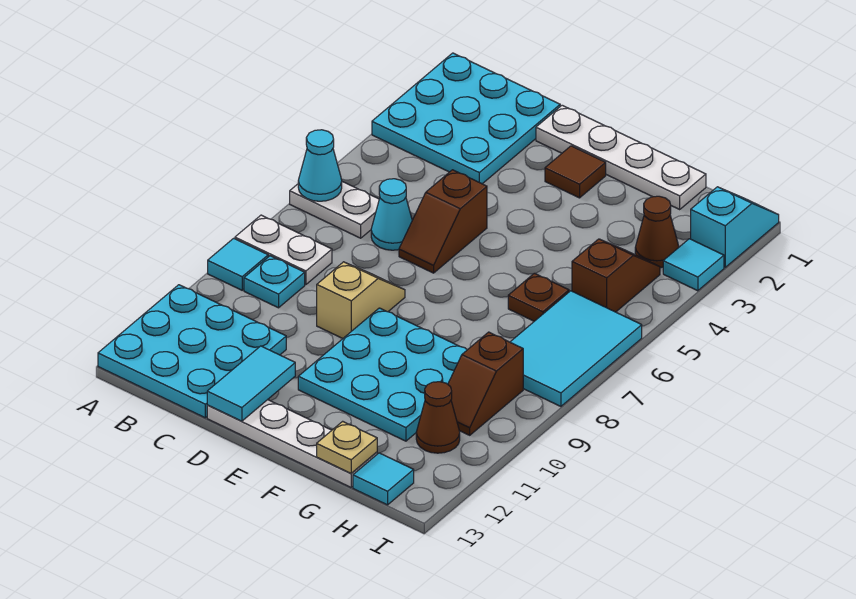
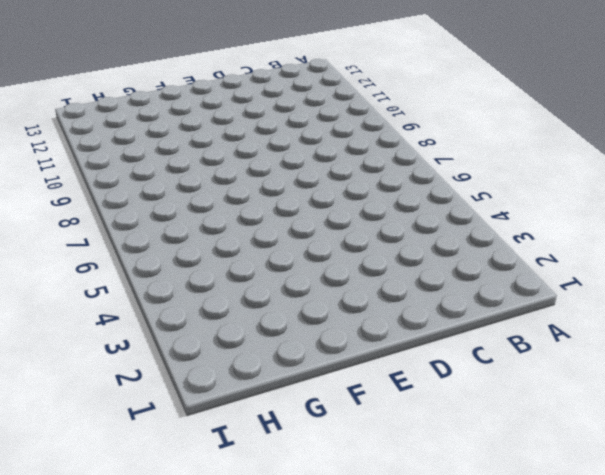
none -> cyan plate A1:C3 level 1
none -> white plate A6:B6 level 1
none -> white plate A8:B8 level 1

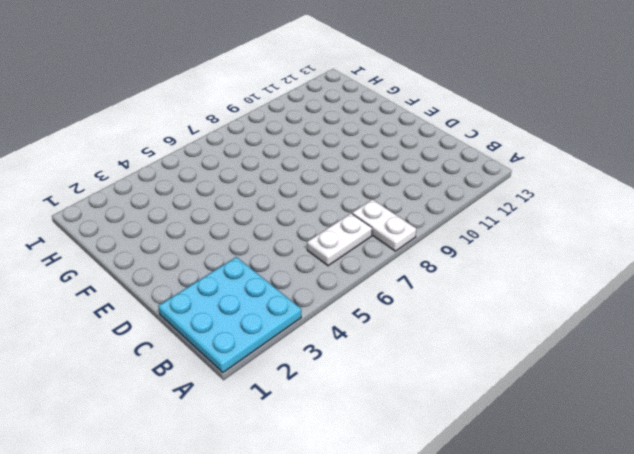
white plate B6:B7 level 1 -> white plate A6:B6 level 1
none -> cyan tile A9 level 1
none -> cyan plate A11:C13 level 1
none -> cyan plate B9 level 1

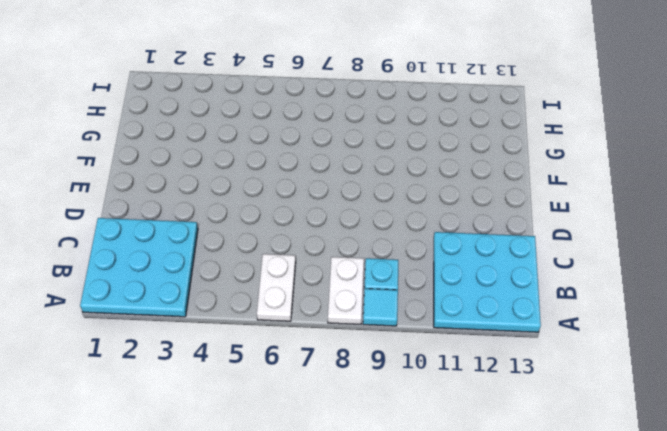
none -> cyan cone C6 level 1
none -> white plate D1:G1 level 1
none -> brown slope D5:D6 level 1 top 5

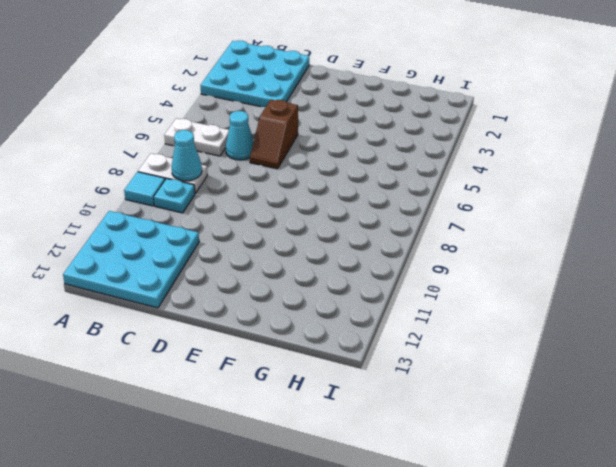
cyan cone B8 level 2 -> cyan cone A6 level 2
none -> white plate D1:G1 level 1
none -> tan slope D8:D9 level 1 top 9
none -> white plate D13:G13 level 1

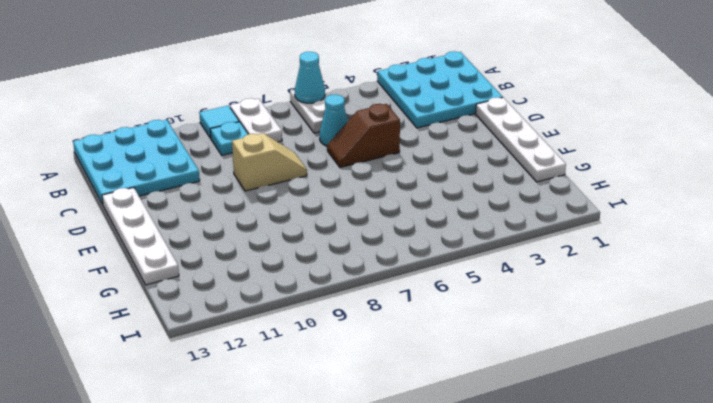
none -> brown tile E2 level 1
none -> cyan plate E9:G11 level 1
none -> brown plate G6 level 1

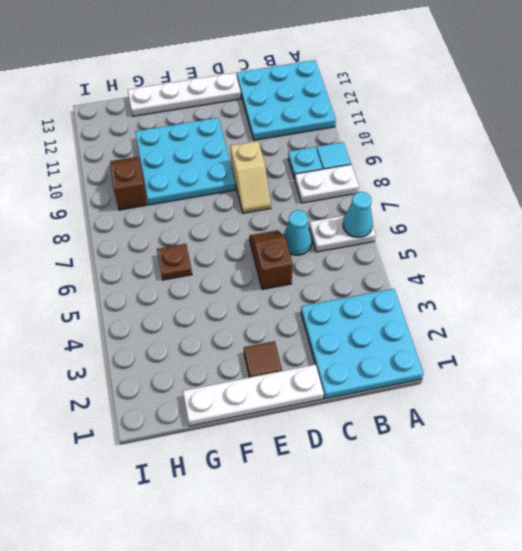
none -> brown cone H3 level 1
none -> brown slope H4:H5 level 1 top 5
none -> cyan tile H6:I8 level 1

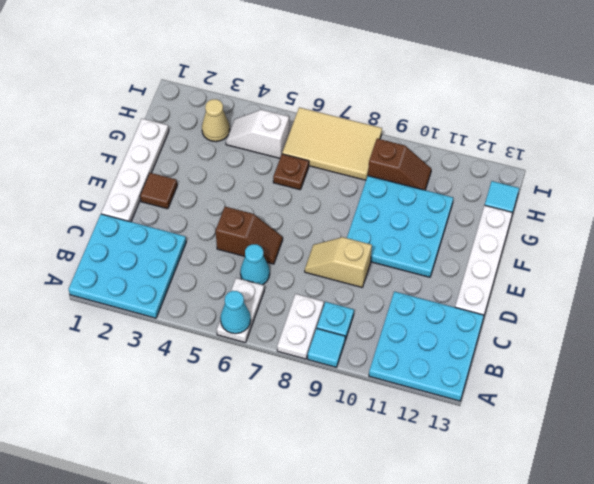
tan cone H3 level 1 -> brown cone H3 level 1
white slope H4:H5 level 1 top 5 -> brown slope H4:H5 level 1 top 5
tan tile H6:I8 level 1 -> cyan tile H6:I8 level 1
none -> brown cone H11 level 1
none -> cyan slope I1:I2 level 1 top 2
none -> cyan tile I3 level 1

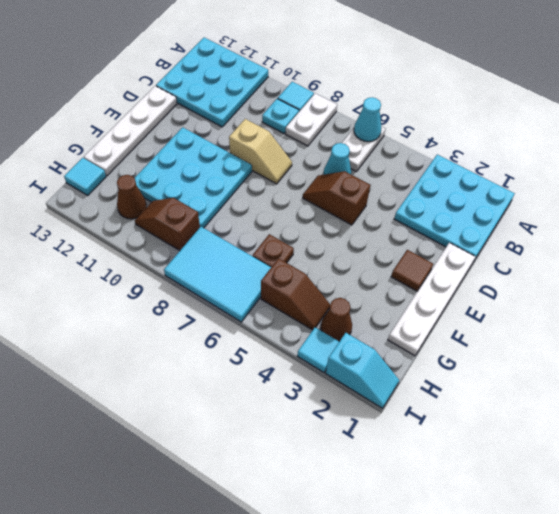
none -> cyan tile D12:D13 level 2
none -> tan plate G13 level 2

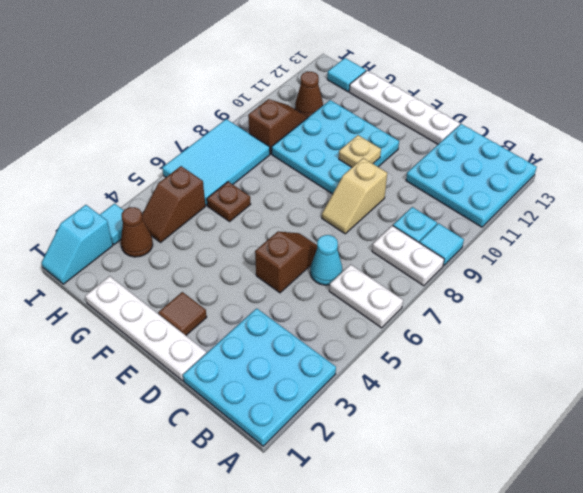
tan plate E10 level 2 -> tan plate G13 level 2
none -> cyan cone A6 level 2
none -> cyan tile D12:D13 level 2

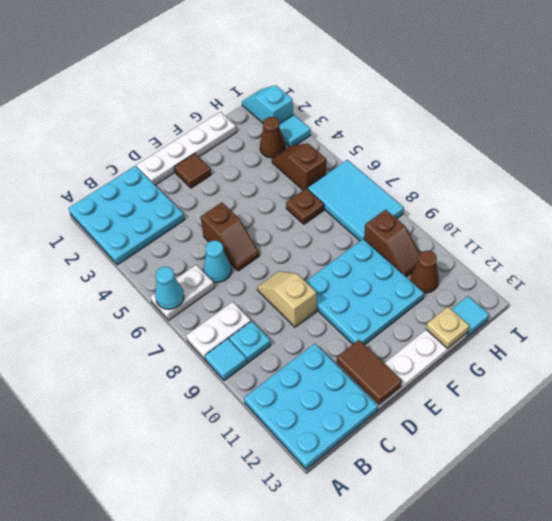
brown tile D12:D13 level 2 -> cyan tile D12:D13 level 2

